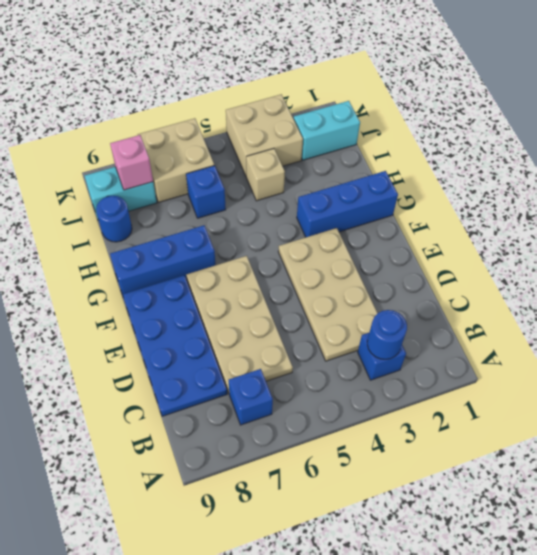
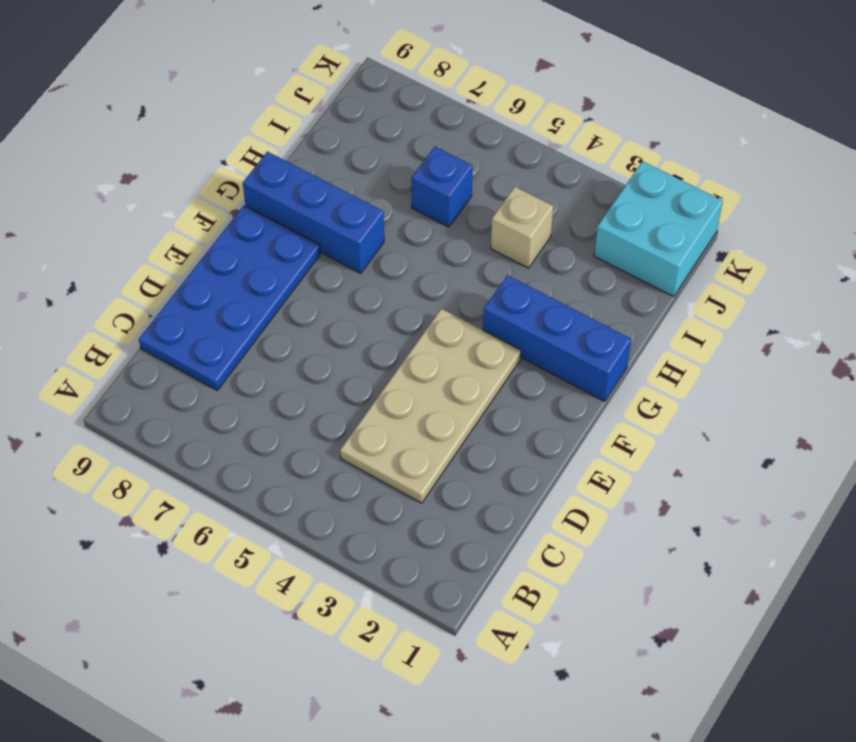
cyan brick J1:K2 level 1 -> cyan brick J1:J2 level 1
none -> blue brick B3 level 1
none -> blue brick B7 level 1
none -> tan plate C6:F7 level 1

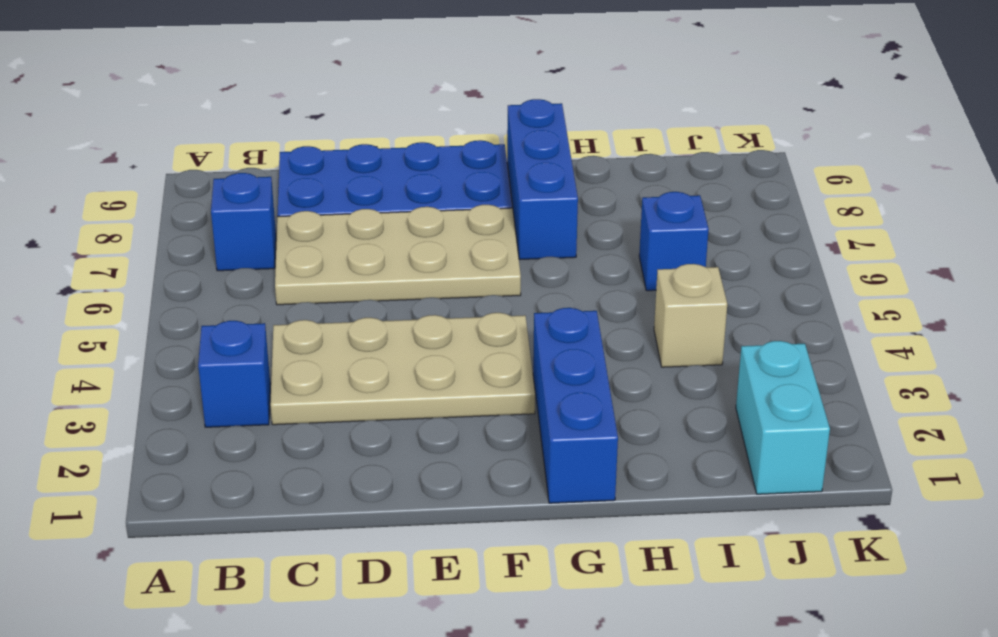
none -> blue round brick I9 level 1
none -> tan brick J3:K4 level 1
none -> tan brick J6:K7 level 1

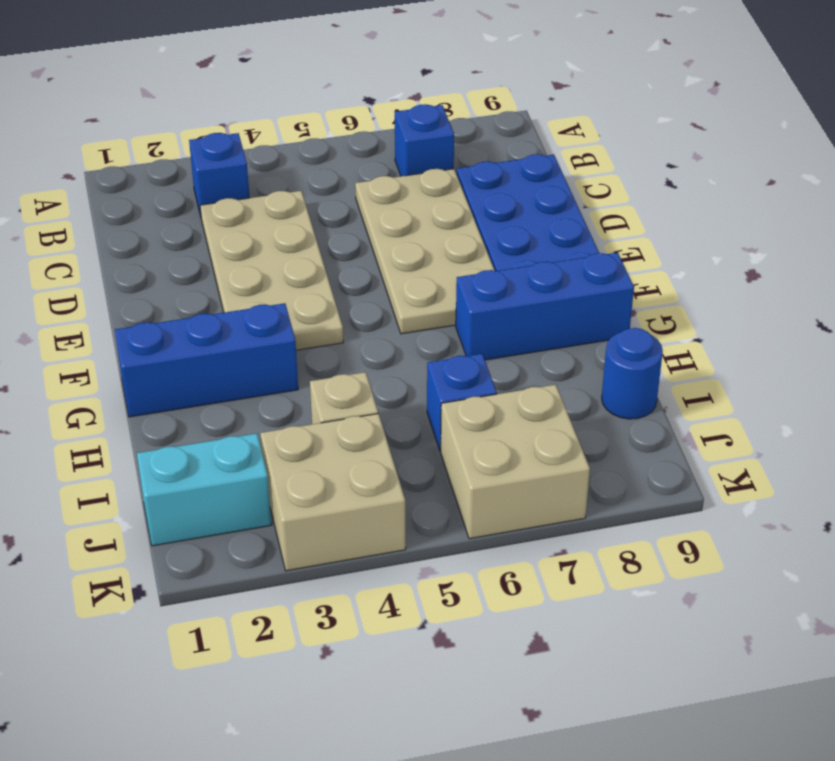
none -> cyan brick J8:J9 level 1
none -> blue round brick B3 level 2
none -> pink brick J8 level 2

